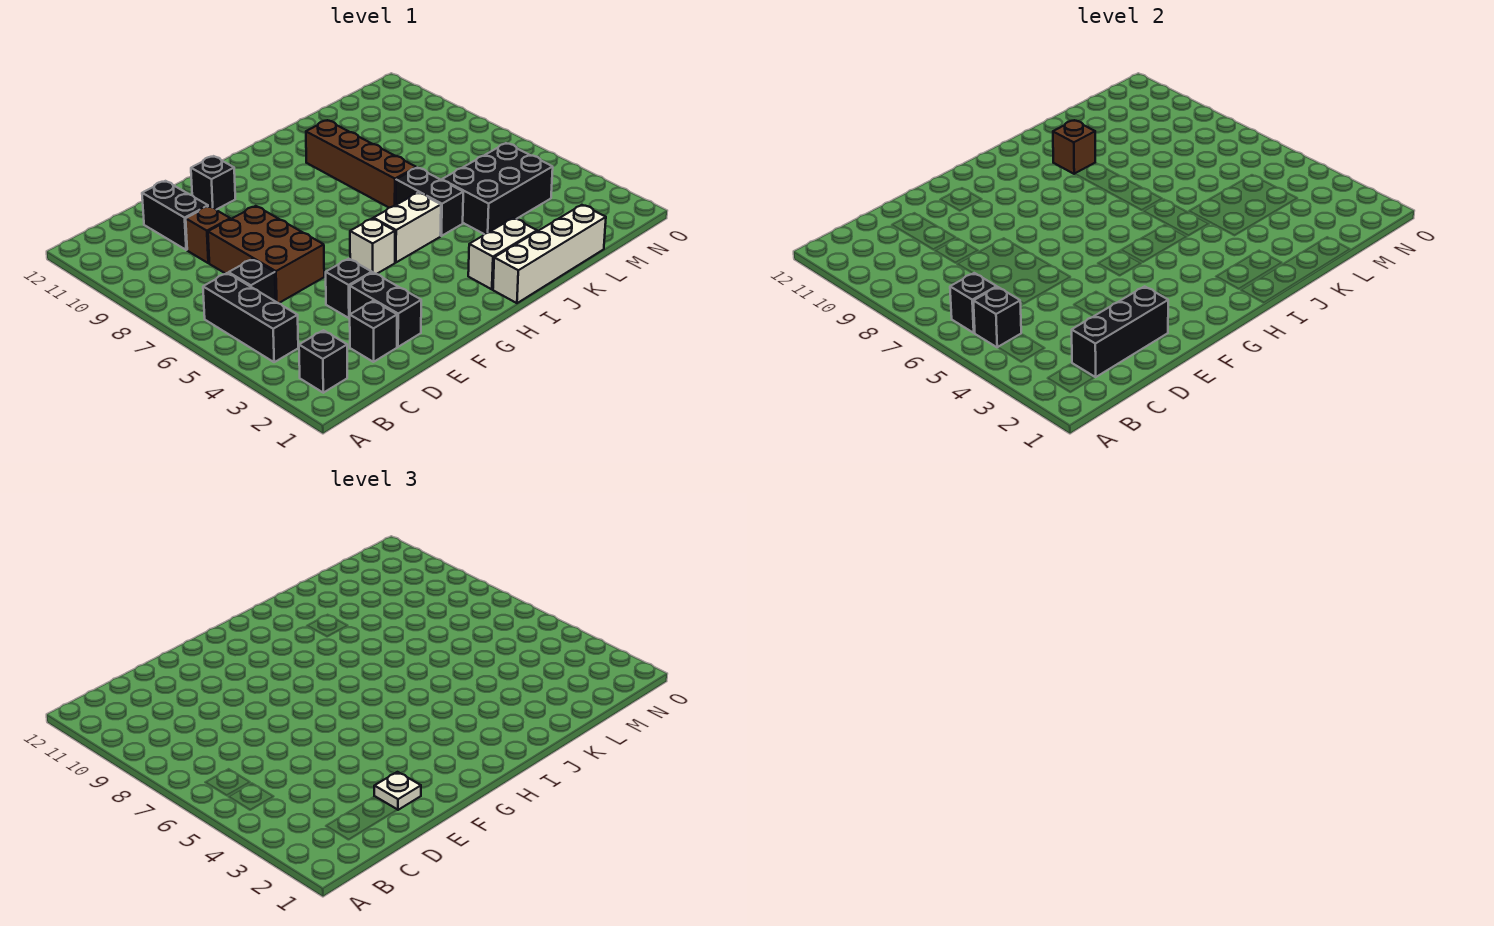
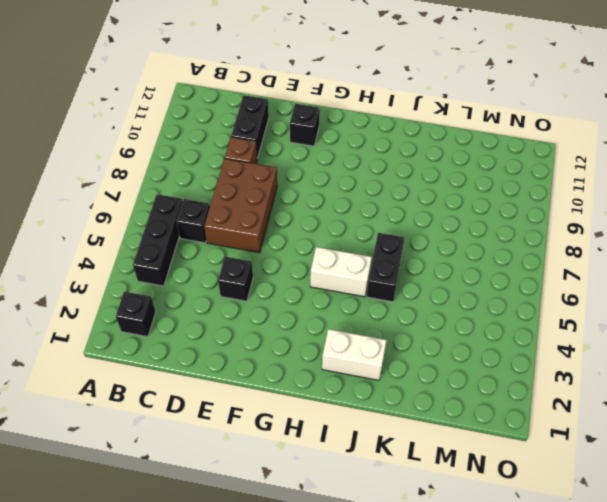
none -> black brick D2 level 1
none -> black brick E2:E3 level 1
none -> white brick G5 level 1

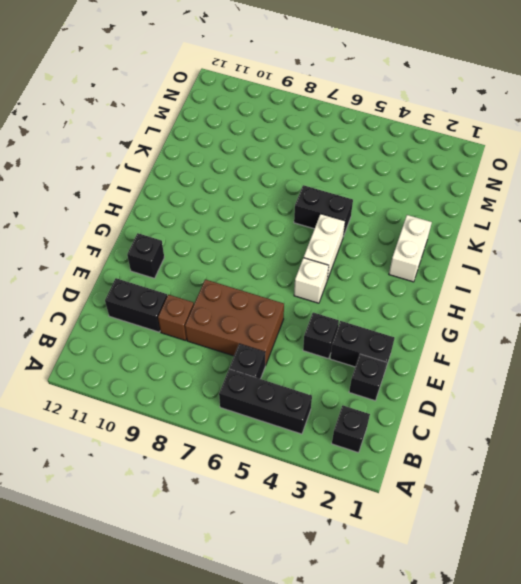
none -> white brick I1:L1 level 1
none -> brown brick J7:J10 level 1
none -> black brick K4:M5 level 1

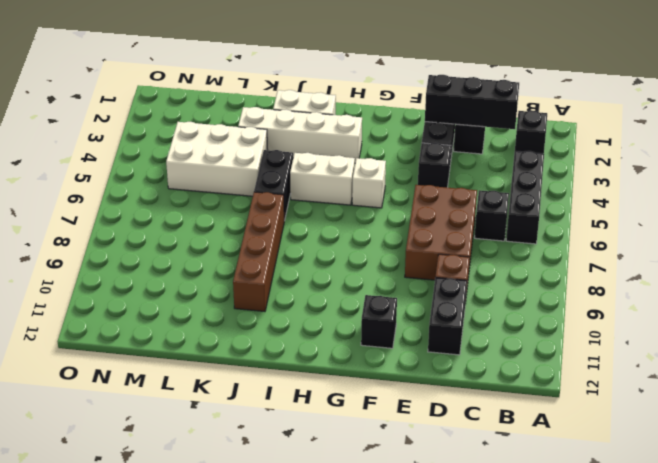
white brick H3:K3 level 1 -> white brick I1:L1 level 1
white brick K4:M5 level 1 -> black brick K4:M5 level 1
none -> black brick B5 level 2
none -> black brick B6 level 2
none -> brown brick J10 level 2

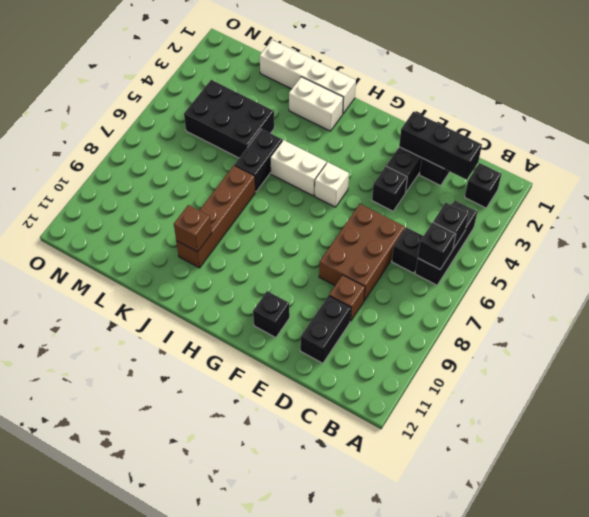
none -> white plate E2 level 3

